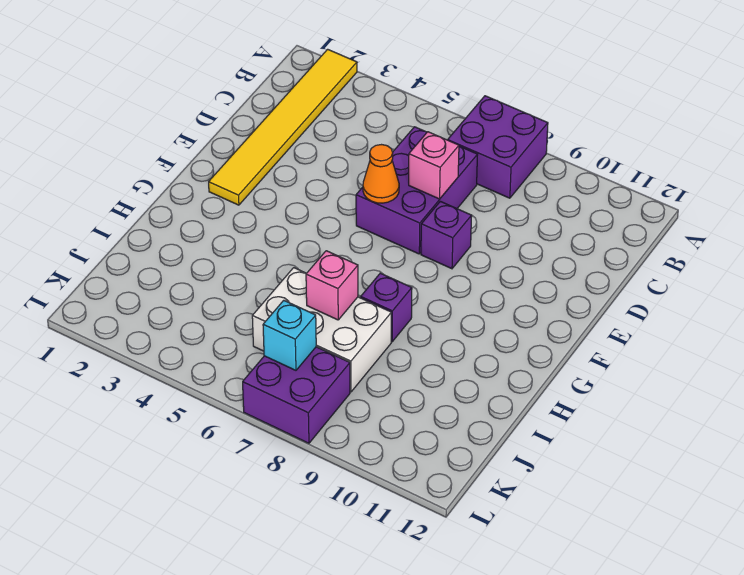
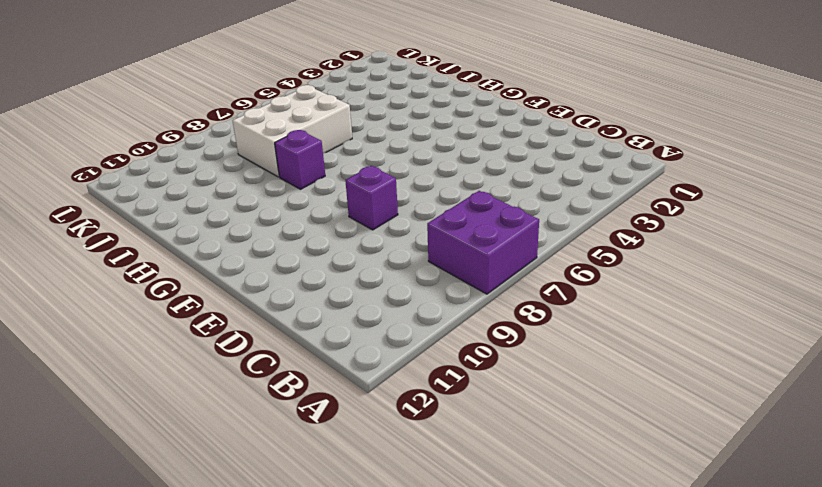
none -> yellow tile A2:F2 level 1
none -> purple brick C6:E7 level 1

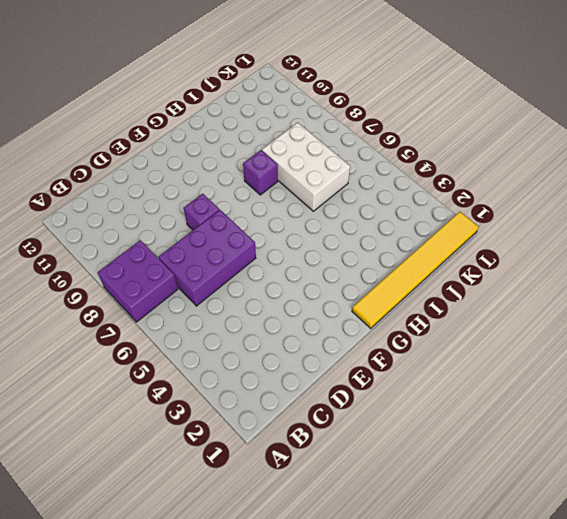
yellow tile G1:L1 level 1 -> yellow tile A2:F2 level 1
none -> purple brick K7:L8 level 1
none -> pink brick D7 level 2

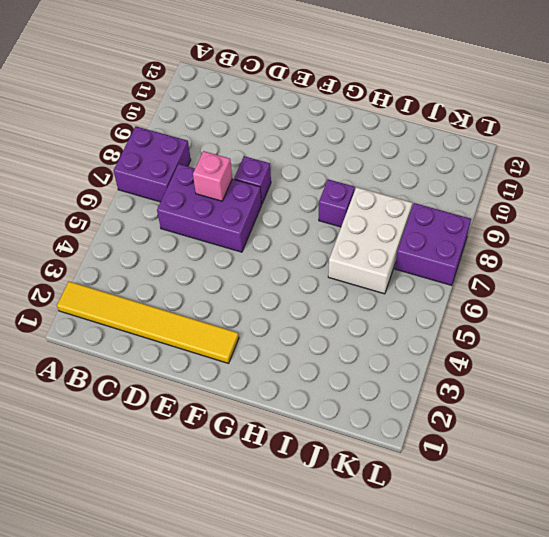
none -> orange cone E6 level 2
none -> pink brick I7 level 2

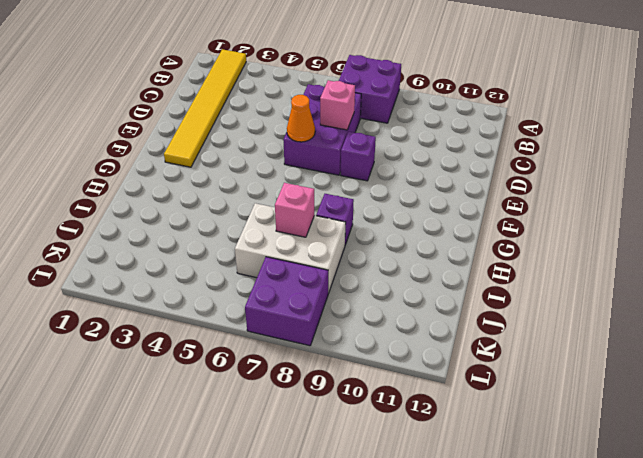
none -> cyan brick K7 level 2

